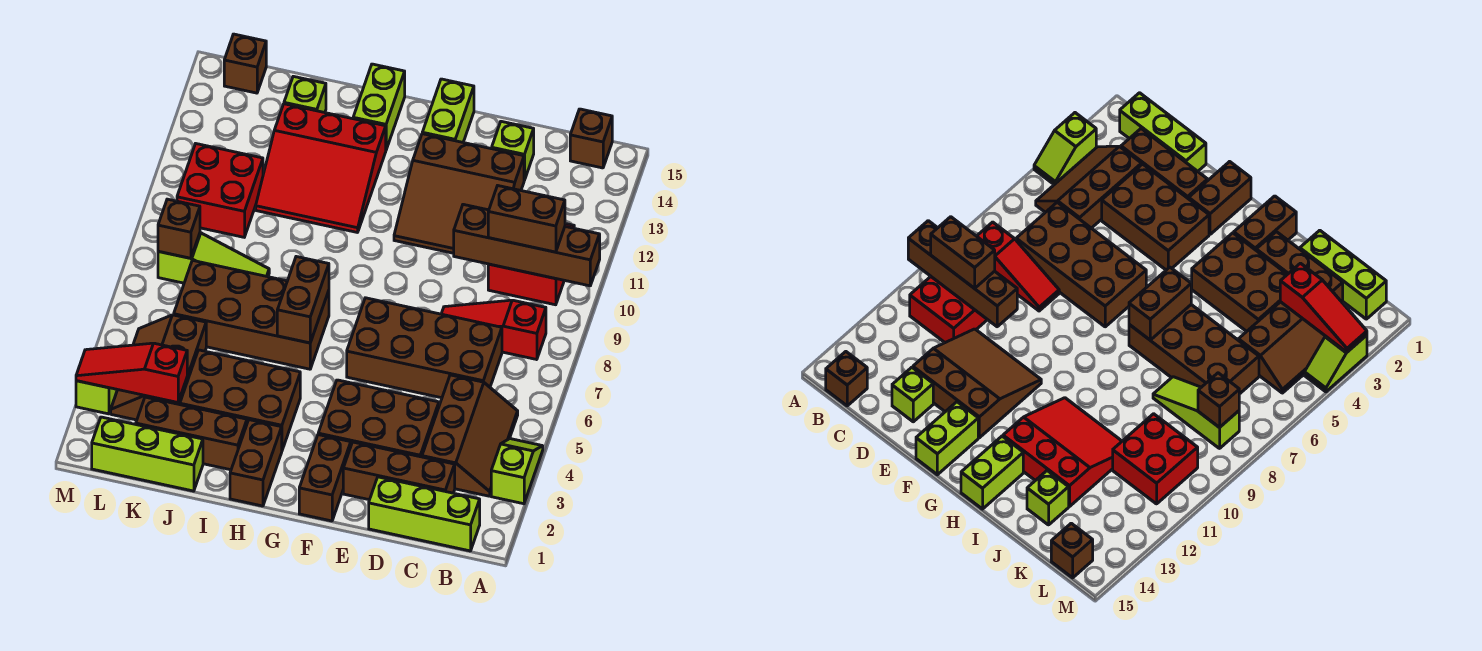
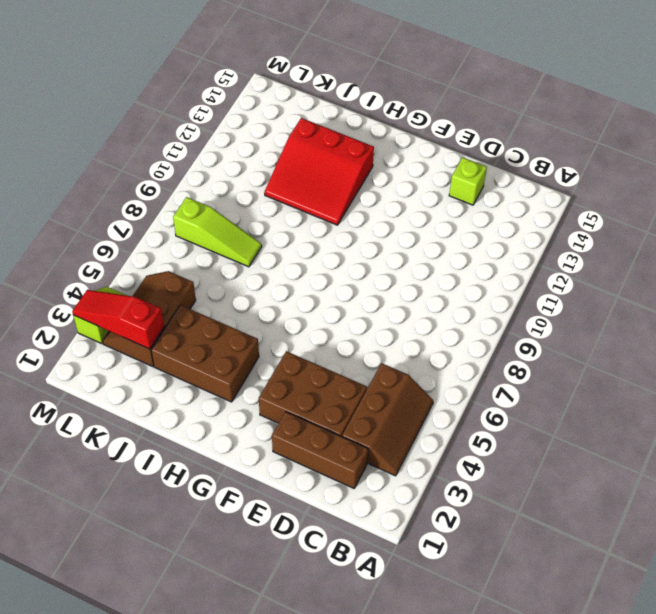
none -> lime slope A3:A4 level 1 top 3
none -> lime brick B1:D1 level 1
none -> red slope B8:D8 level 1 top B
none -> red brick B10:C11 level 1

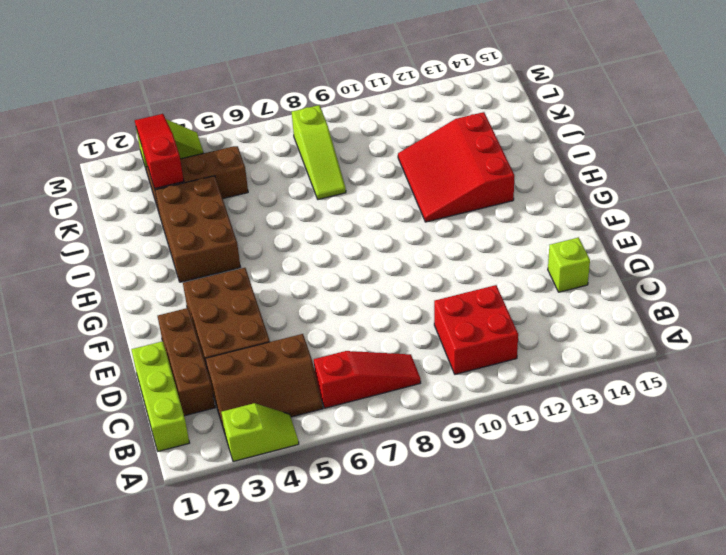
red slope B6:B8 level 1 top 6 -> red slope B8:D8 level 1 top B
none -> brown brick B15 level 1
none -> brown brick C6:F7 level 1
none -> brown slope D11:F13 level 1 top 13
none -> brown brick F1:F2 level 1

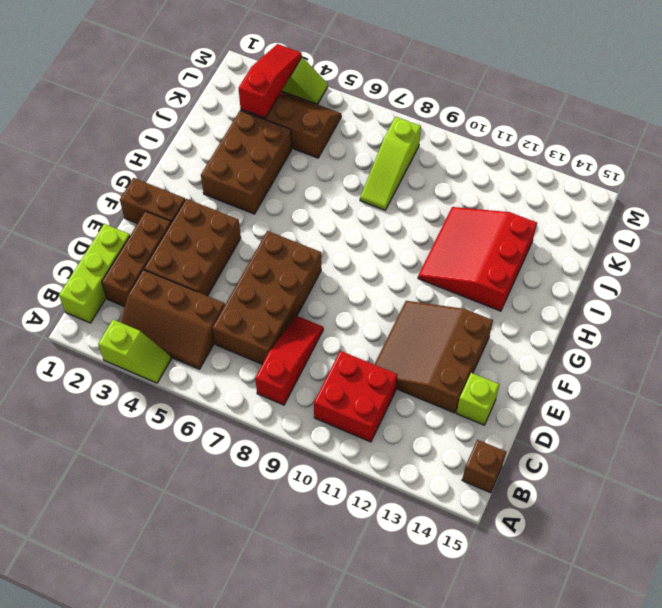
none -> lime brick F14:F15 level 1
none -> brown brick H1:H2 level 1
none -> brown brick H6:K7 level 1
none -> lime brick H14:H15 level 1

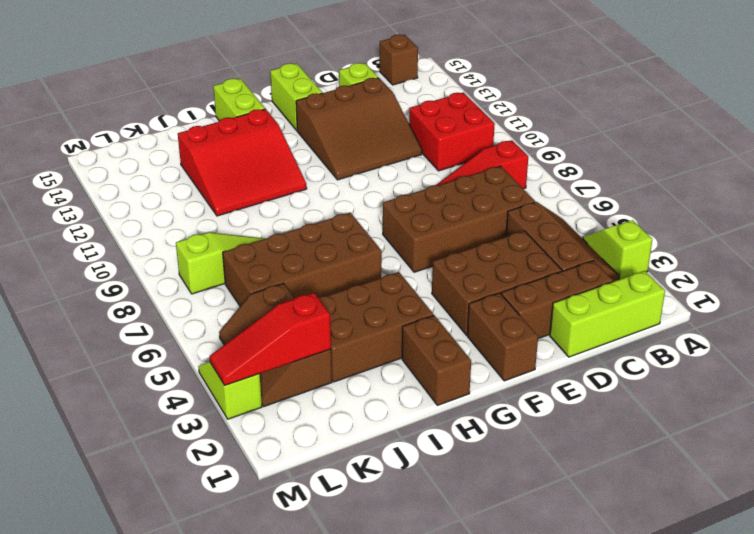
none -> brown brick I2:K2 level 1
none -> lime brick J1:L1 level 1
none -> lime brick J14 level 1
none -> red brick K10:L11 level 1

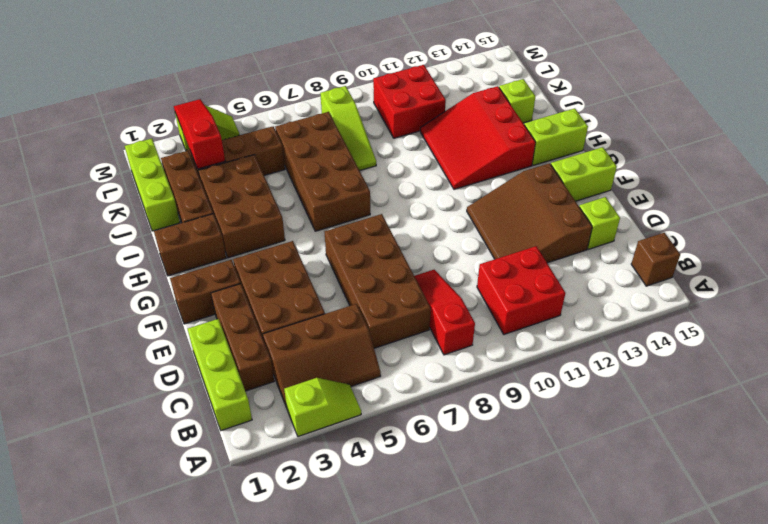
none -> brown brick L15 level 1
none -> brown brick A10:D10 level 2
none -> brown brick H6:H7 level 2
none -> brown brick L8 level 2

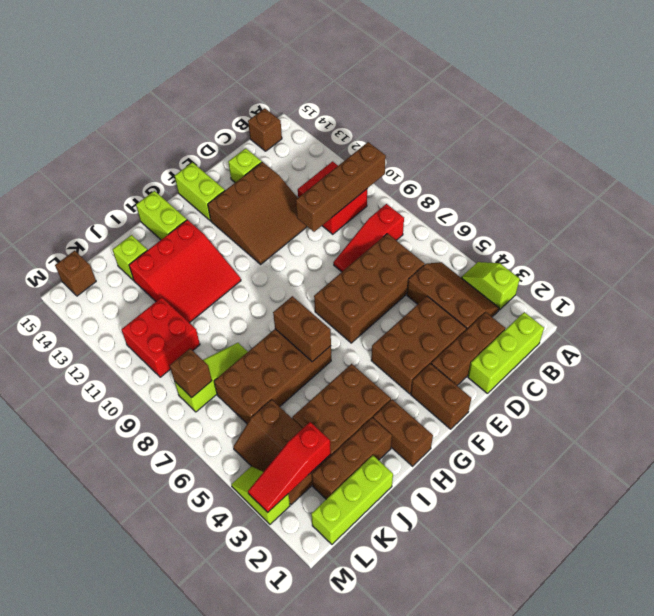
none -> brown brick B10:C10 level 3

